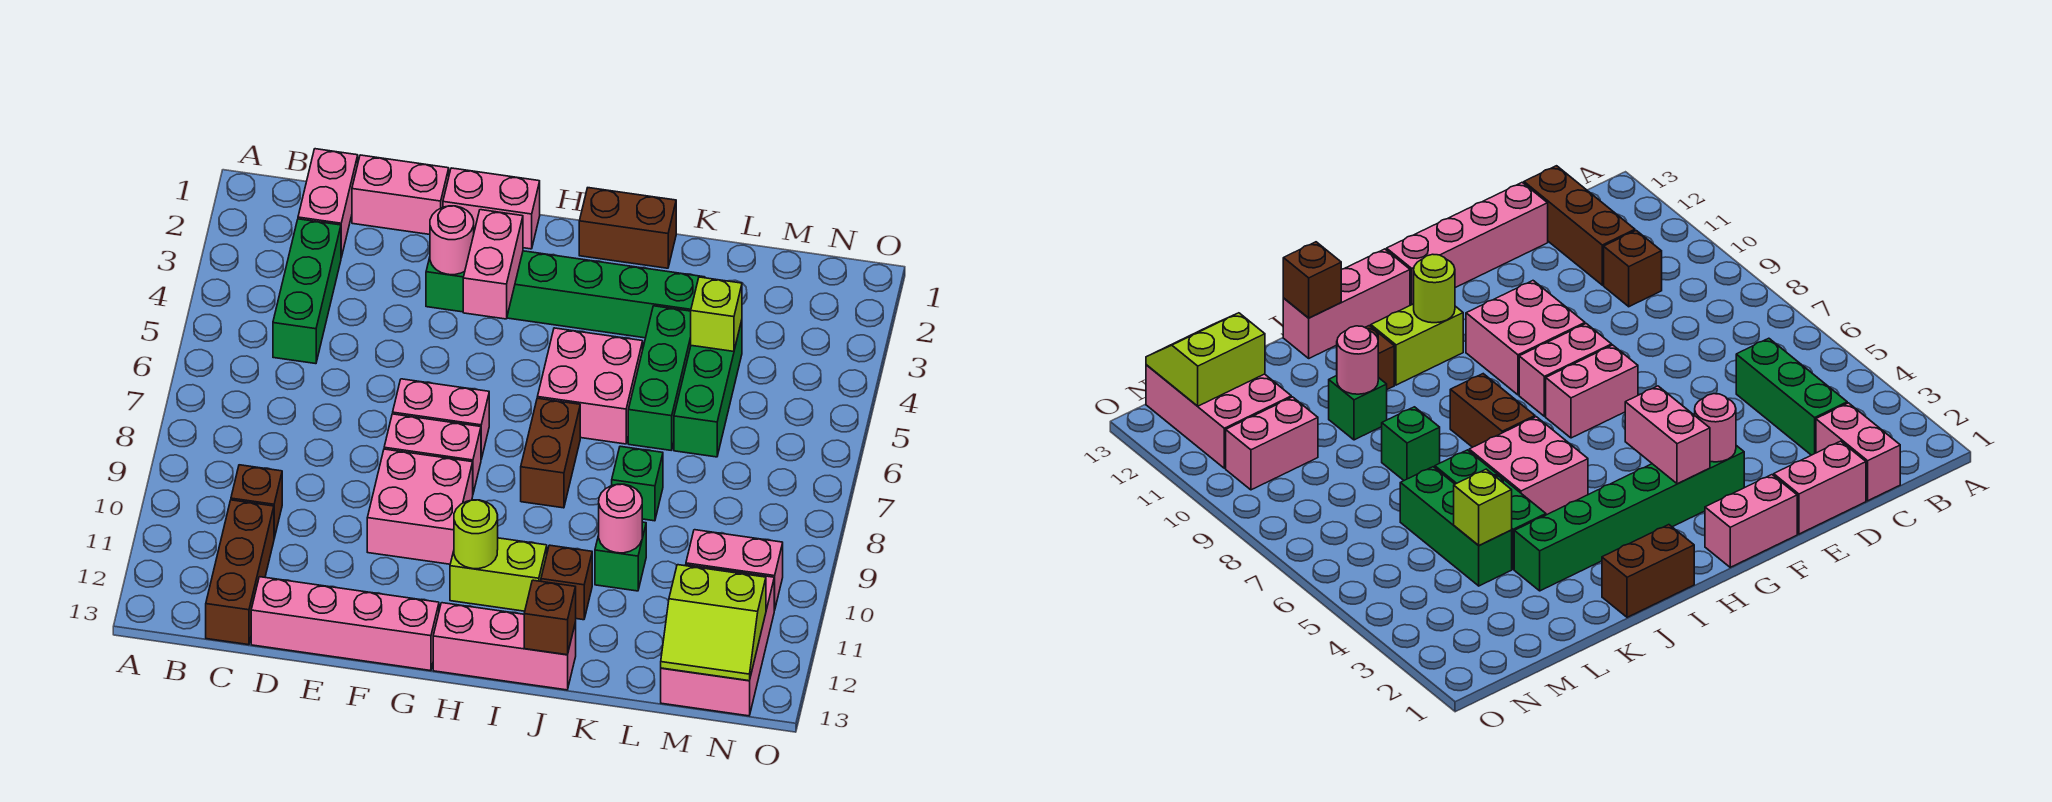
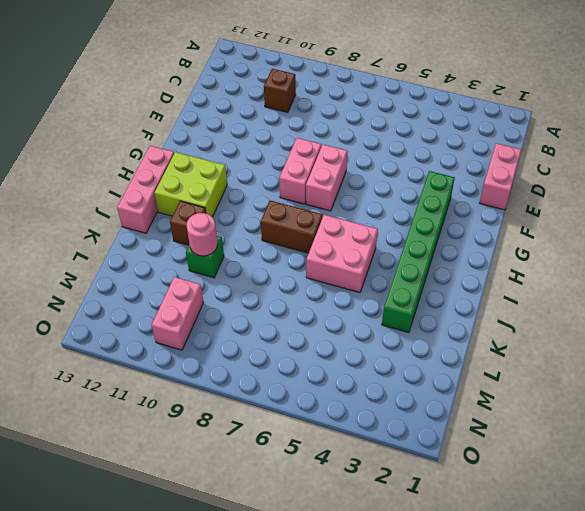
lime brick H11:I12 level 1 -> lime brick H11:I11 level 1
none -> pink brick C1:C2 level 1
none -> green brick C3:C5 level 1
none -> brown brick C11:C13 level 1
none -> pink brick D13:G13 level 1

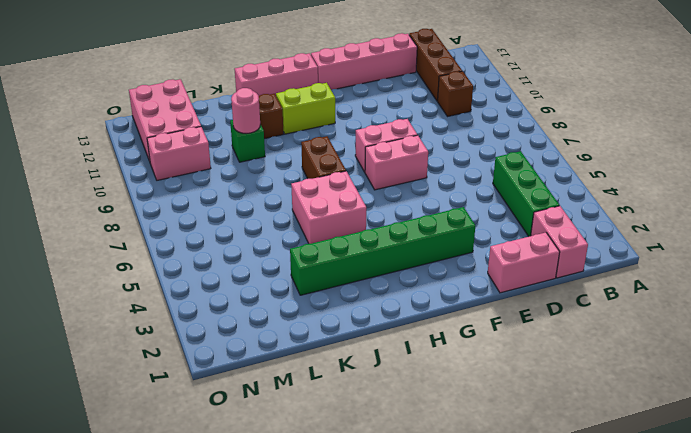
none -> pink brick F1:G1 level 1
none -> pink brick F9:G10 level 1
none -> brown brick I1:J1 level 1
none -> green brick K4:K6 level 1

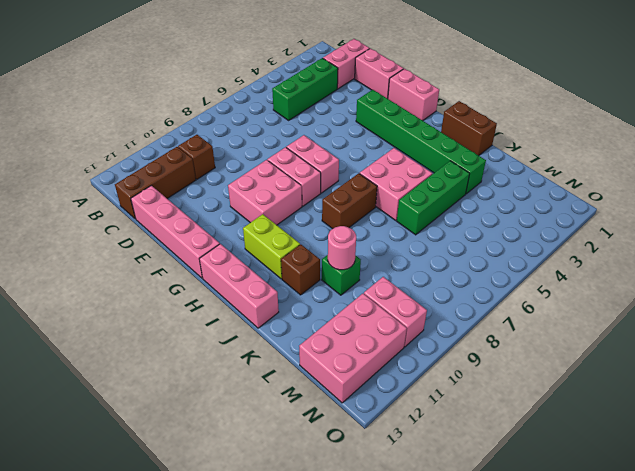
none -> green brick K8 level 1
none -> green brick L4:L6 level 1
none -> pink round brick F3 level 2
none -> pink brick G3:G4 level 2

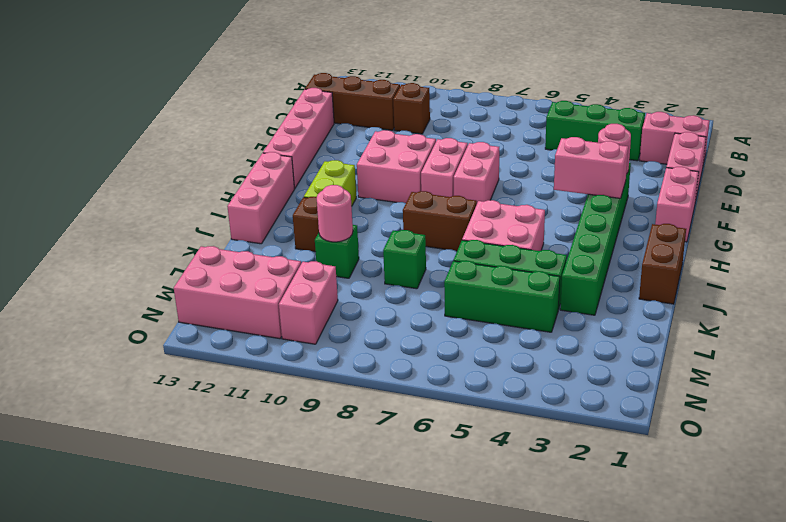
none -> lime round brick H11 level 2
none -> brown brick J13 level 2
none -> lime brick L4 level 2
none -> lime slope M12:N13 level 2 top 12

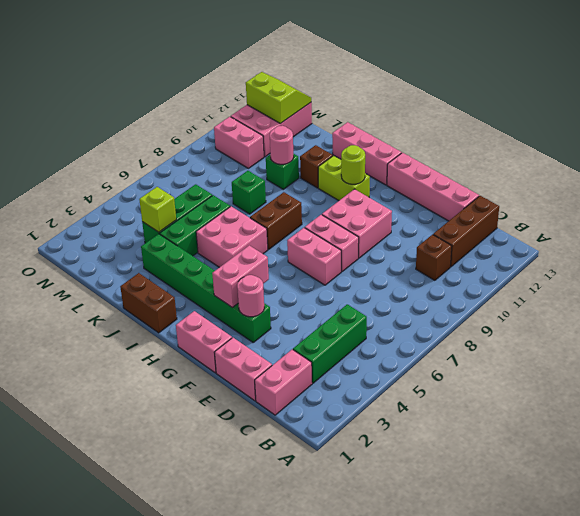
none -> brown brick J13 level 2

